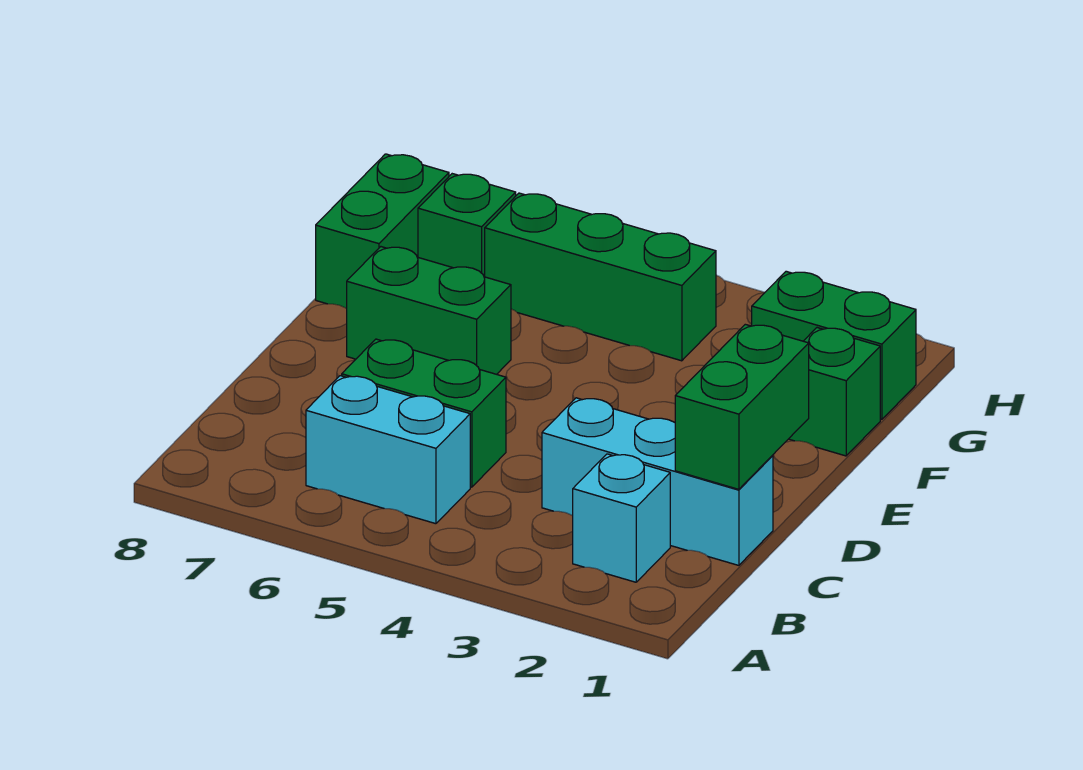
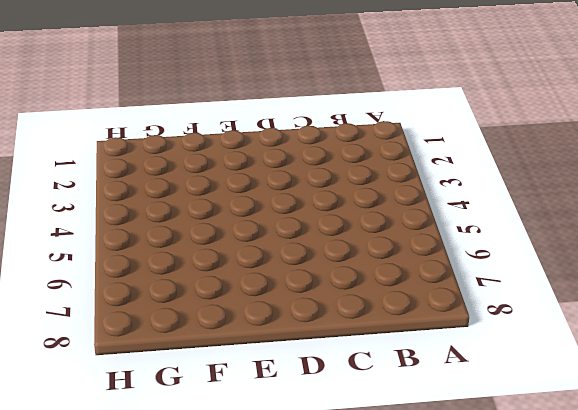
none -> cyan brick B2 level 1
none -> cyan brick B5:B6 level 1

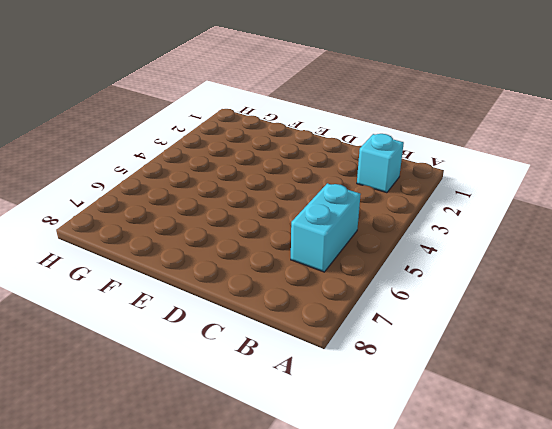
none -> cyan brick C1:C3 level 1
none -> green brick C5:C6 level 1

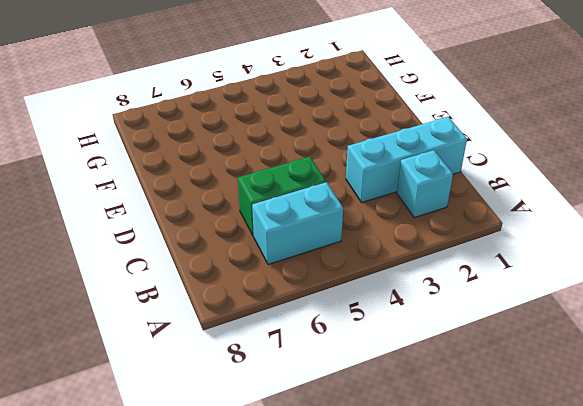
none -> green brick E6:E7 level 1
none -> green brick F1 level 1

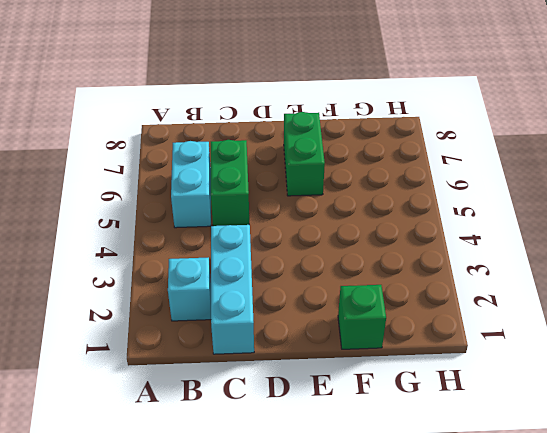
none -> green brick F8:G8 level 1
none -> green brick G1:G2 level 1

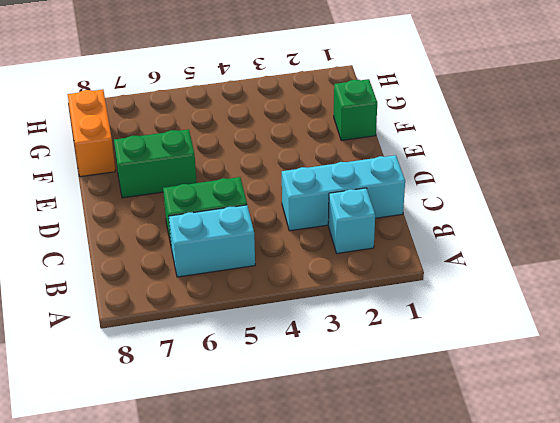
orange brick F8:G8 level 1 -> green brick F8:G8 level 1
none -> green brick G1:G2 level 1
none -> green brick G4:G6 level 1

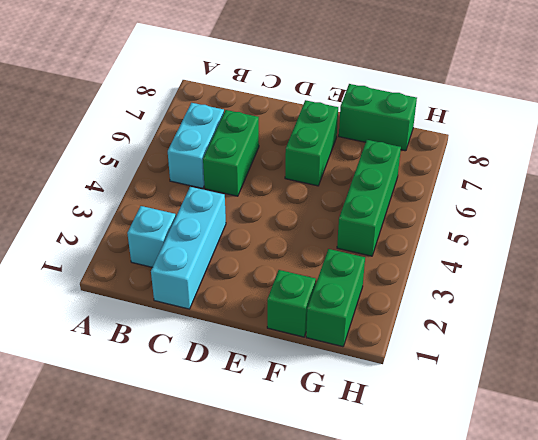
none -> green brick G7 level 1
none -> green brick C1:D1 level 2

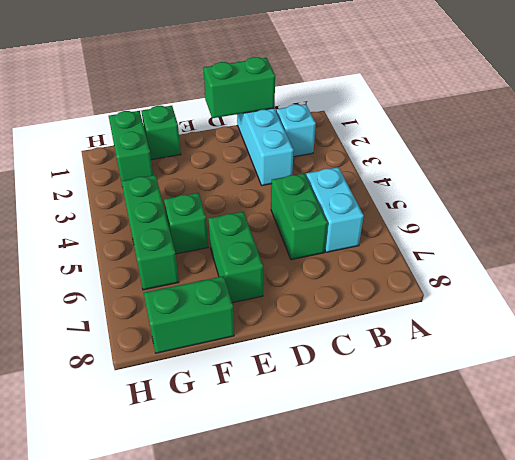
green brick F5 level 1 -> green brick G7 level 1

